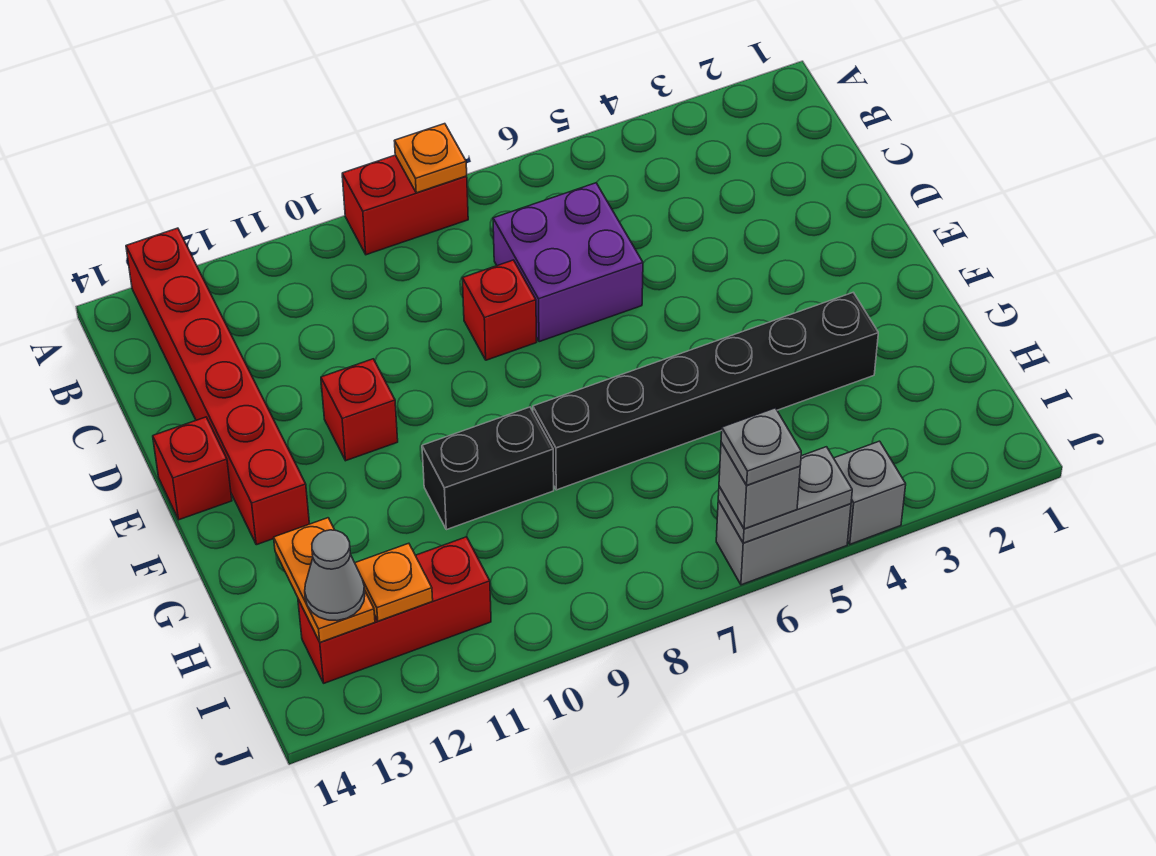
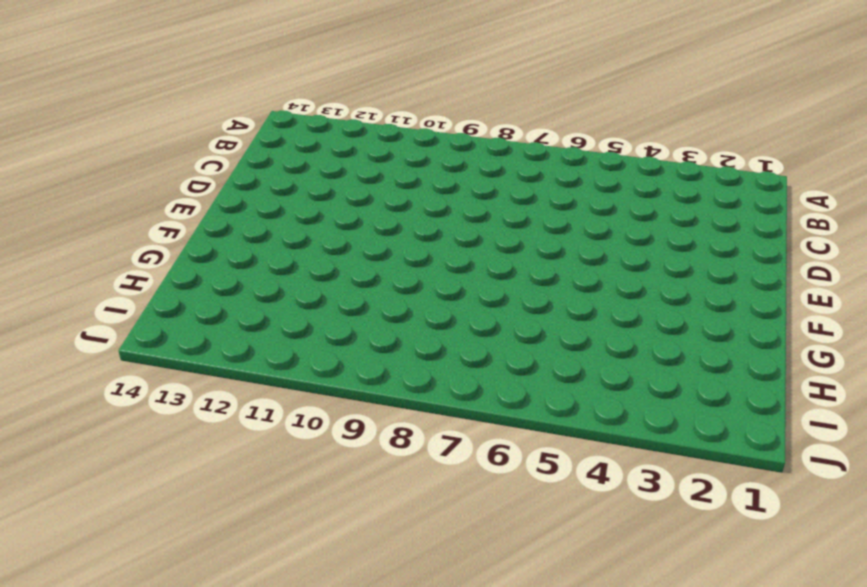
none -> red brick A8:A9 level 1
none -> red brick A13:F13 level 1
none -> purple brick C6:D7 level 1

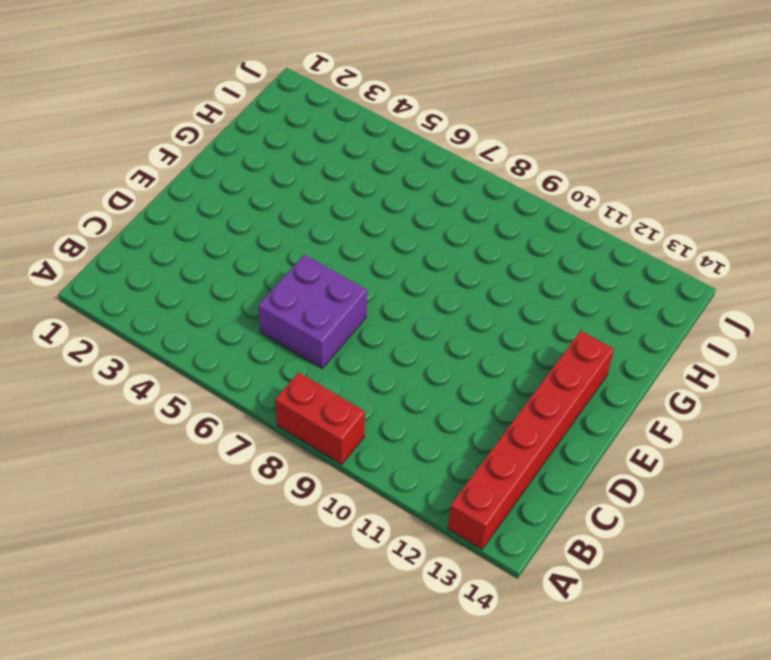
none -> red brick D8 level 1
none -> red brick E11 level 1
none -> red brick E14 level 1

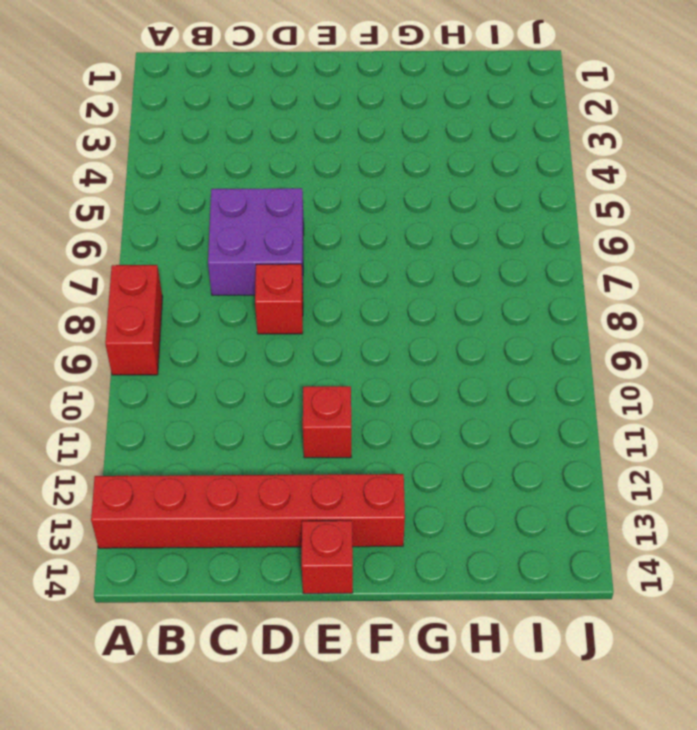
none -> black brick G3:G8 level 1
none -> black brick G9:G10 level 1
none -> red brick I11:I13 level 1

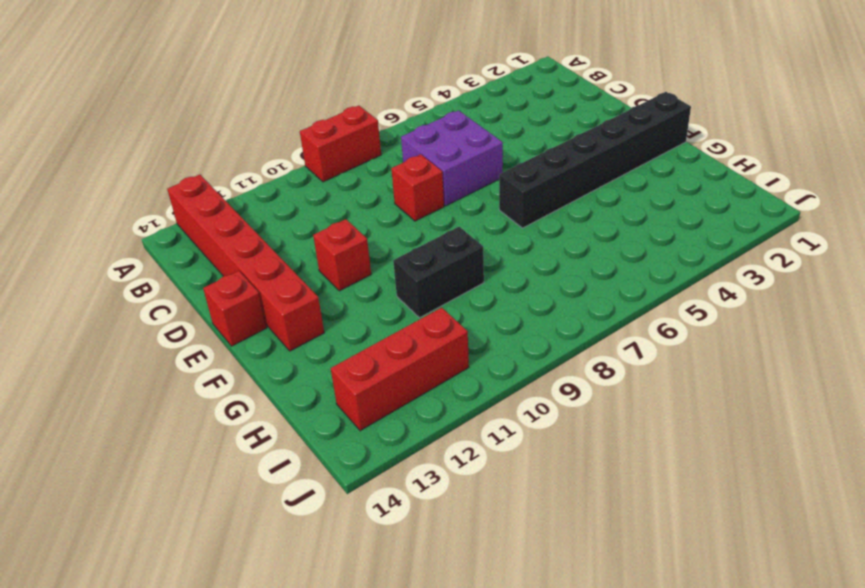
black brick F1:F6 level 1 -> black brick G3:G8 level 1
none -> grey brick J4 level 1
none -> grey brick J5:J6 level 1
none -> orange plate A8 level 2

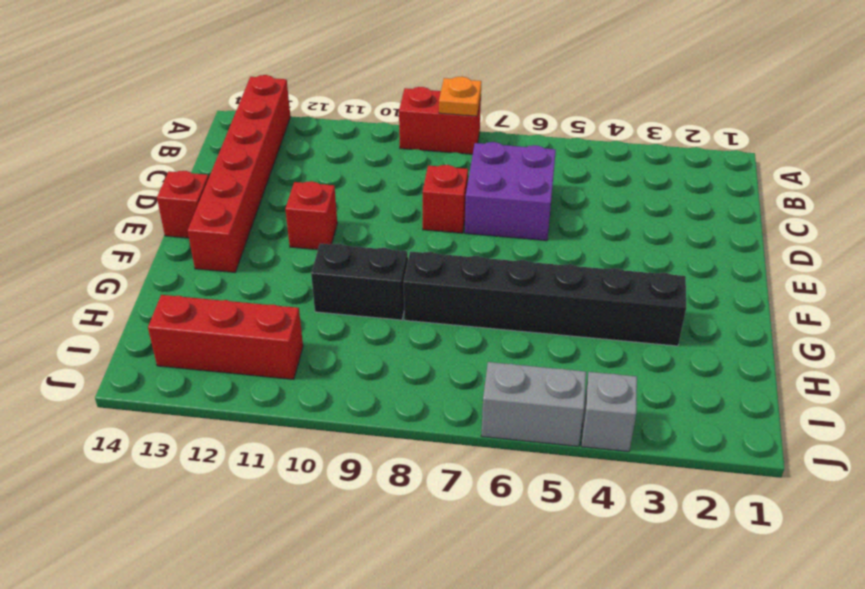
none -> orange plate H13:I13 level 2
none -> orange plate I12 level 2
none -> grey plate J5:J6 level 2

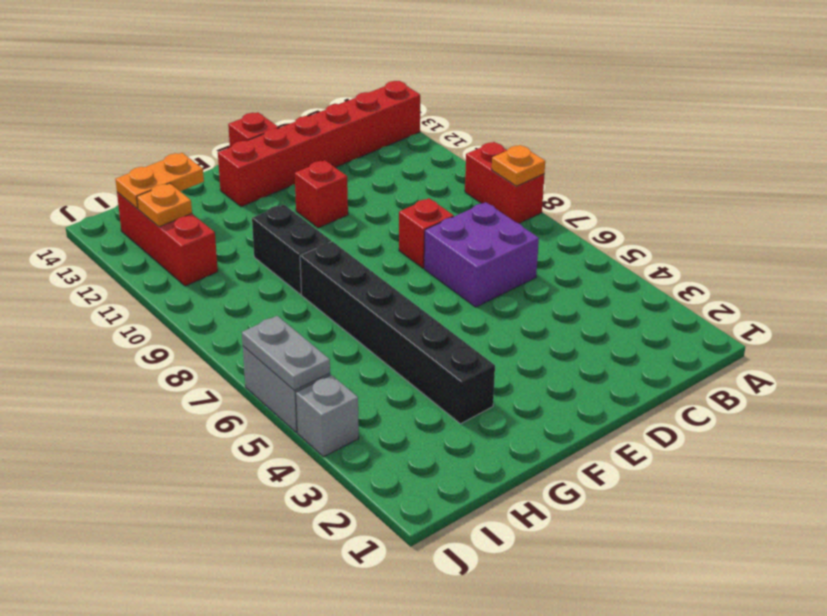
none -> grey cone I13 level 3
none -> grey brick J6 level 3
none -> grey plate J6 level 4

